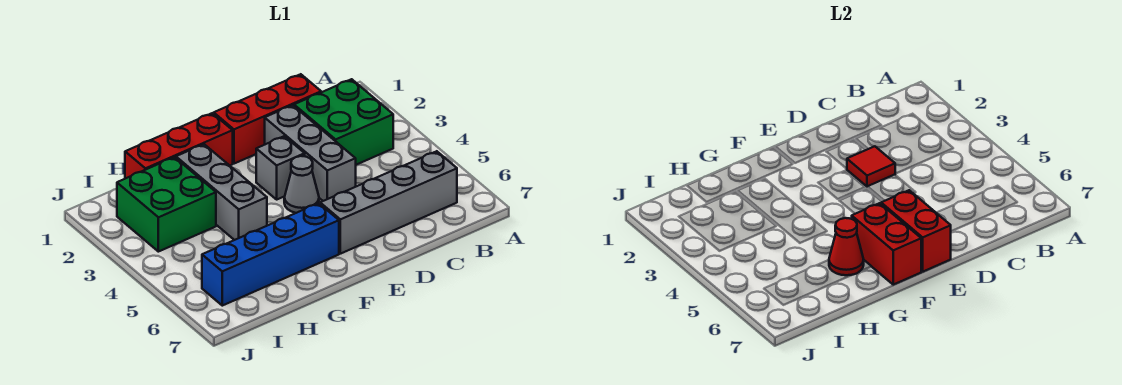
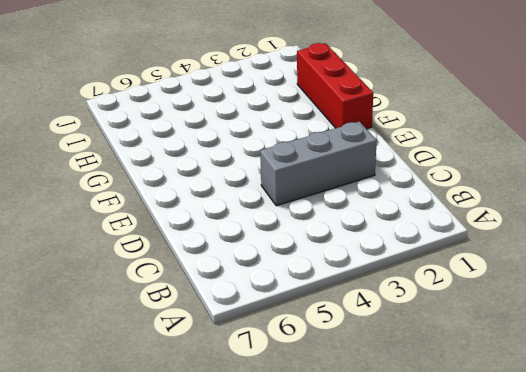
none -> green brick B2:C3 level 1
none -> grey brick B6:E6 level 1
none -> red brick C1:E1 level 1

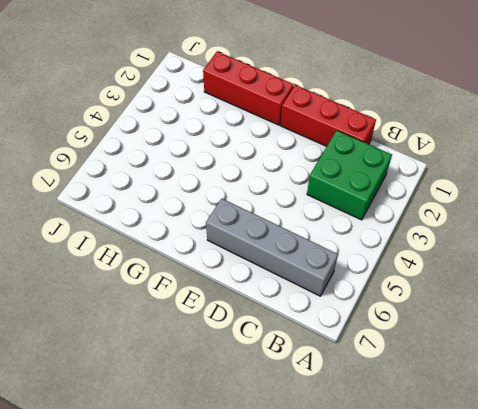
none -> grey brick D2:D4 level 1
none -> grey brick E3 level 1
none -> grey cone E4 level 1

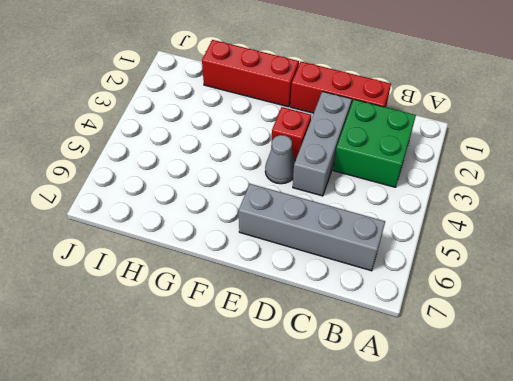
red brick E3 level 1 -> grey brick E3 level 1
none -> blue brick F6:I6 level 1
none -> grey brick G2:G4 level 1
none -> green brick H2:I3 level 1

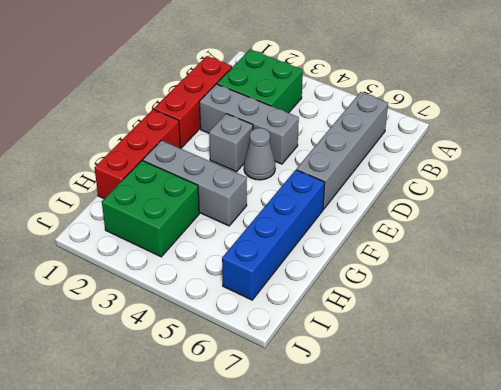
none -> red tile D3 level 2
none -> red brick E6:E7 level 2
none -> red brick F6:F7 level 2

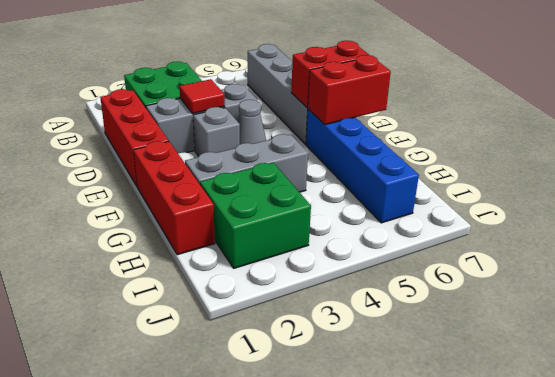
none -> red cone G6 level 2

